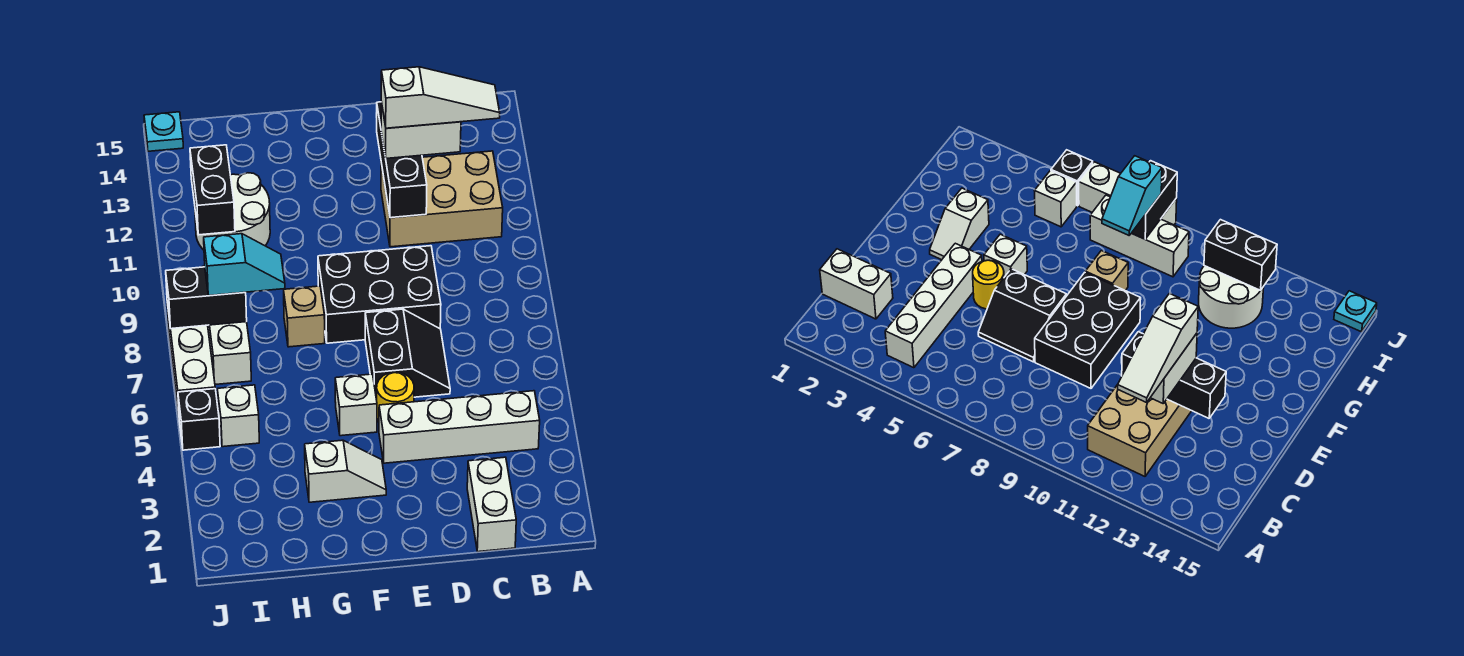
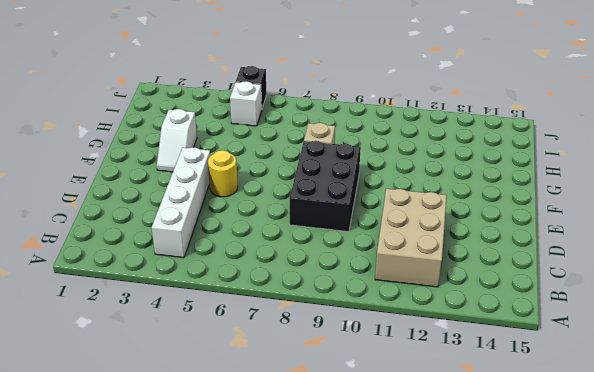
none -> white brick C1:C2 level 1
none -> black slope D6:E7 level 1 top E
none -> white brick F5 level 1

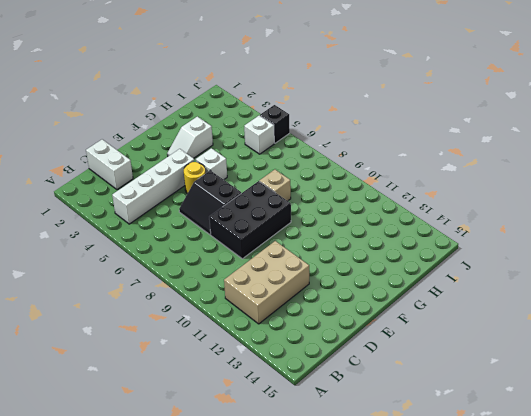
none -> white round brick H11:I12 level 1
none -> white brick I7:I9 level 1
none -> white brick J6:J8 level 1

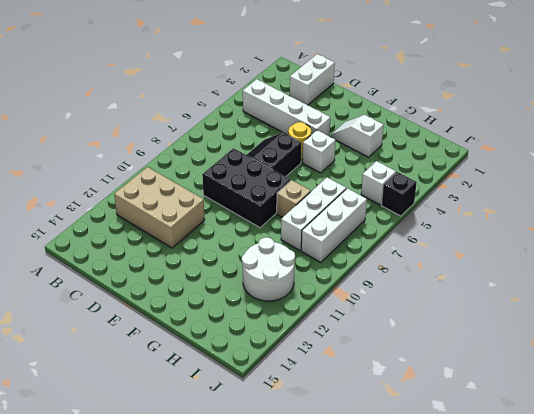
white brick H7:H9 level 1 -> white brick J6:J8 level 1
none -> cyan plate J15 level 1
none -> black brick D11:D13 level 2
none -> black brick I8:J8 level 2

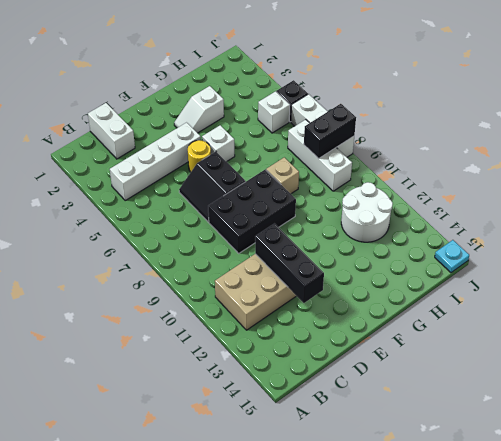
none -> black brick I11:I12 level 2
none -> white brick C12:D12 level 3
none -> cyan slope H8:I8 level 3 top I

